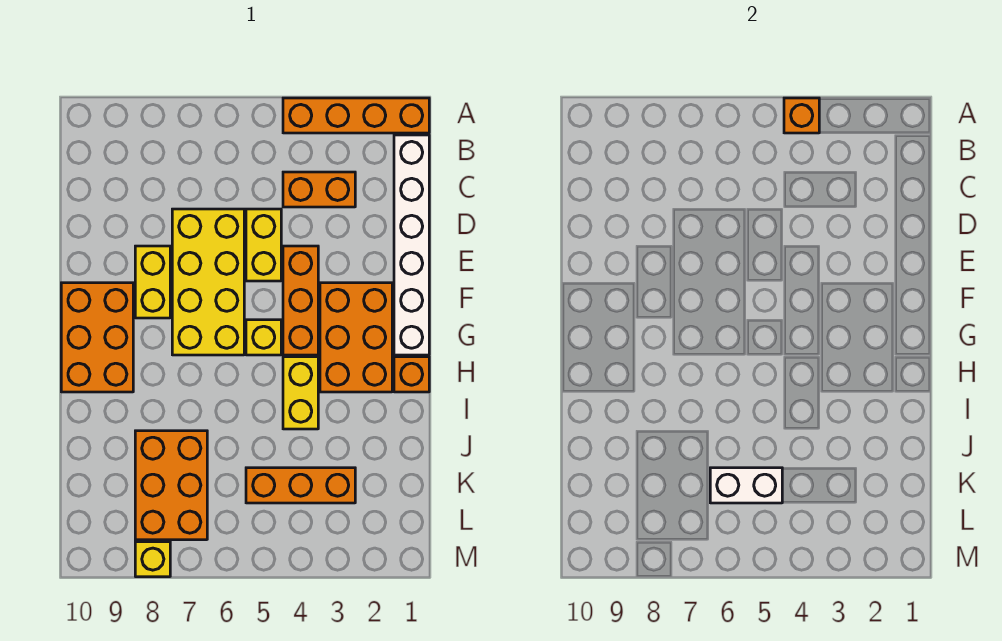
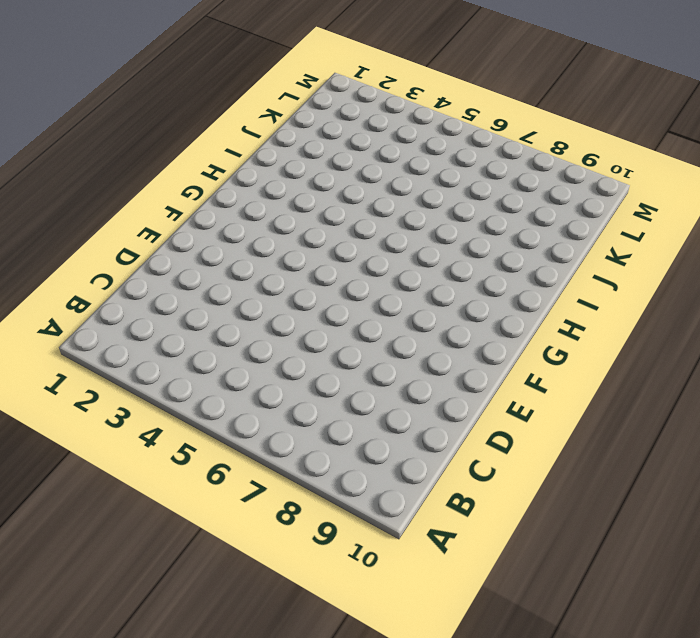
none -> orange brick A1:A4 level 1
none -> white brick B1:G1 level 1
none -> orange brick C3:C4 level 1

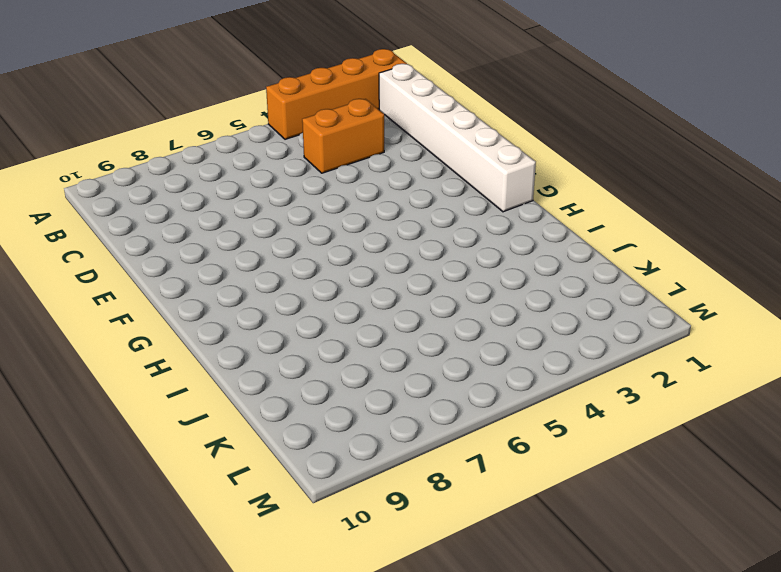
none -> yellow brick D5:E5 level 1
none -> yellow brick D6:G7 level 1
none -> orange brick E4:G4 level 1

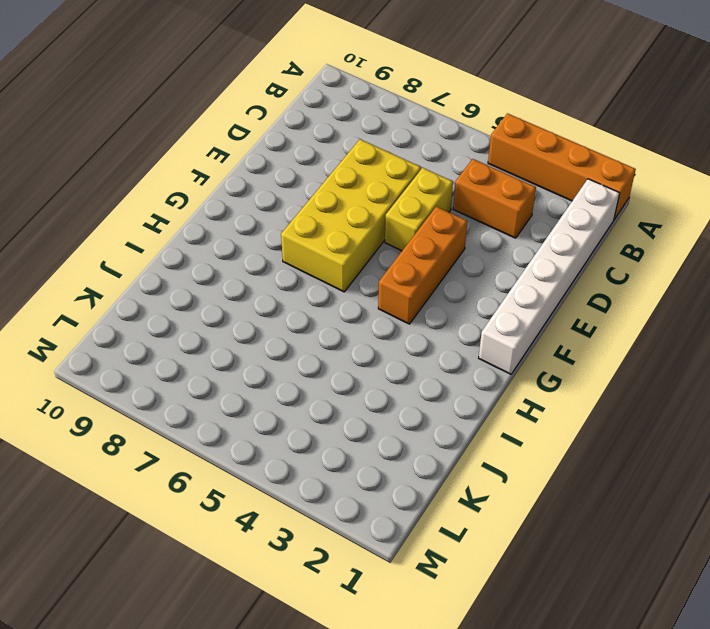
none -> yellow brick E8:F8 level 1
none -> orange brick F2:H3 level 1
none -> orange brick F9:H10 level 1

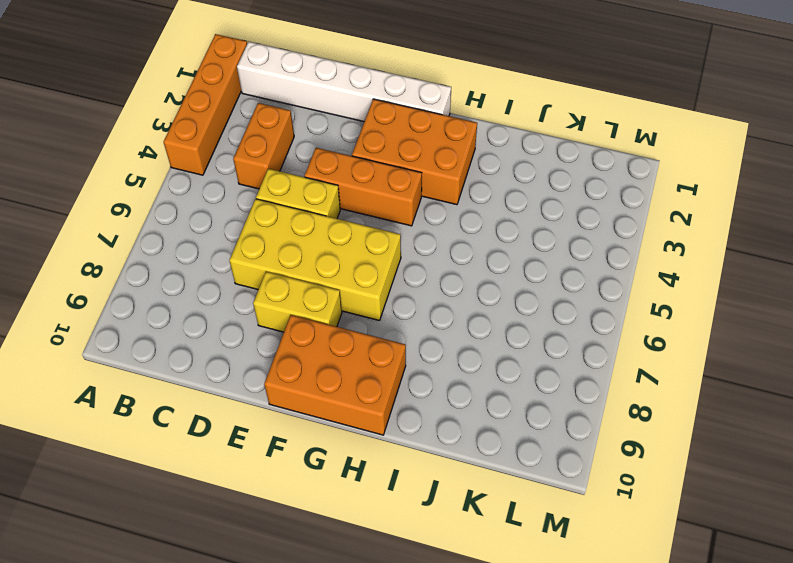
none -> yellow brick G5 level 1
none -> orange brick H1 level 1
none -> yellow brick H4:I4 level 1

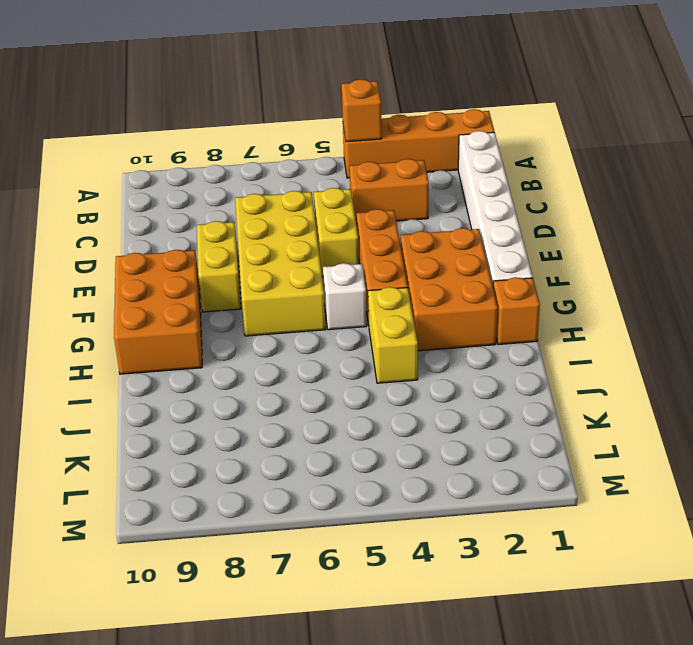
white brick G5 level 1 -> yellow brick G5 level 1
none -> orange brick J7:L8 level 1
none -> orange brick K3:K5 level 1
none -> yellow brick M8 level 1

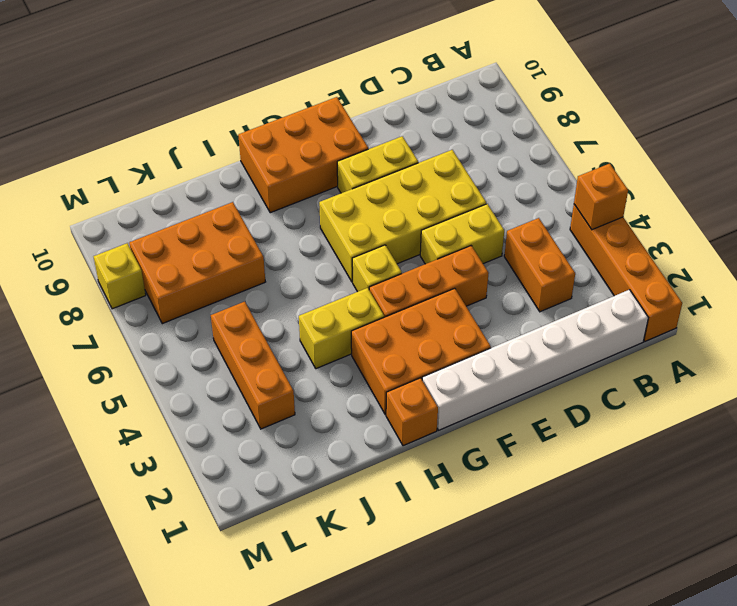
none -> white brick K5:K6 level 2

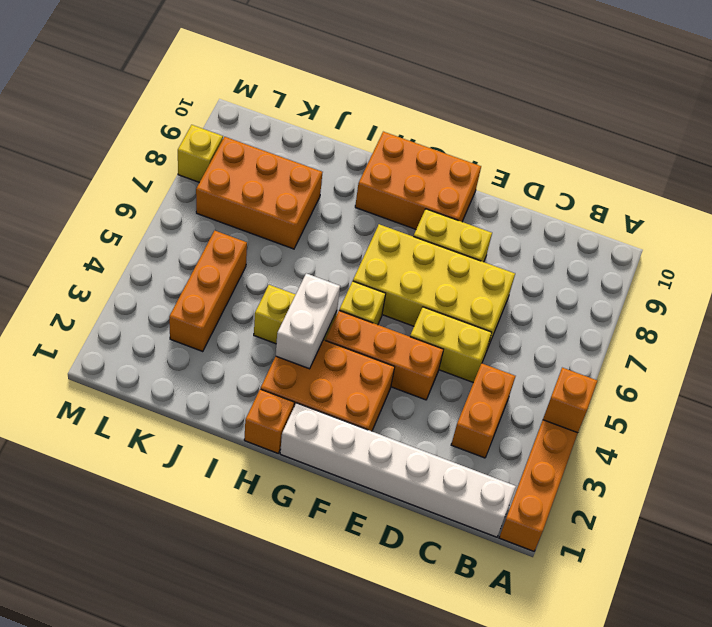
white brick H3:H4 level 2 -> white brick K5:K6 level 2

